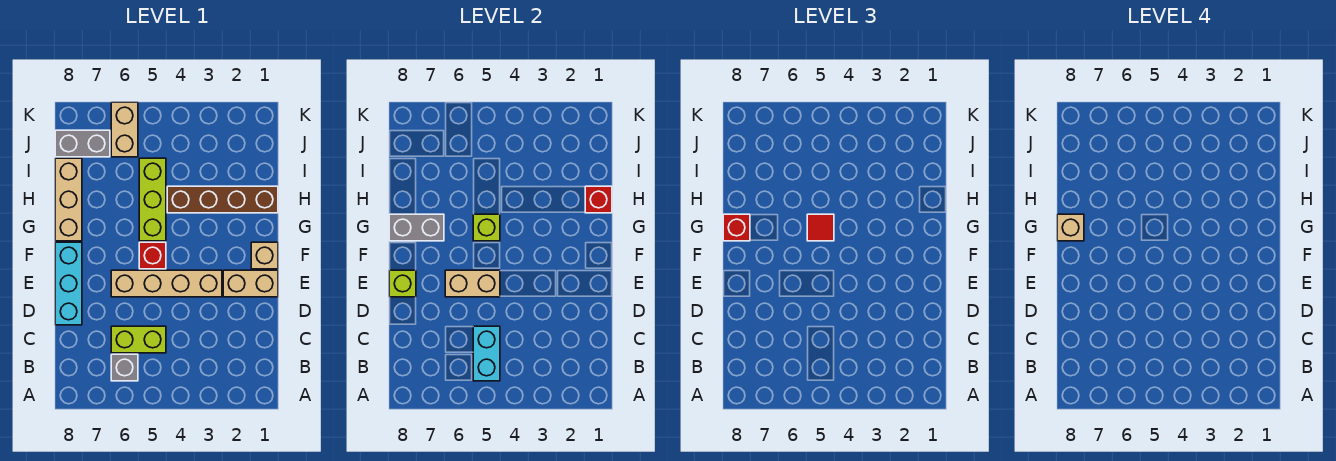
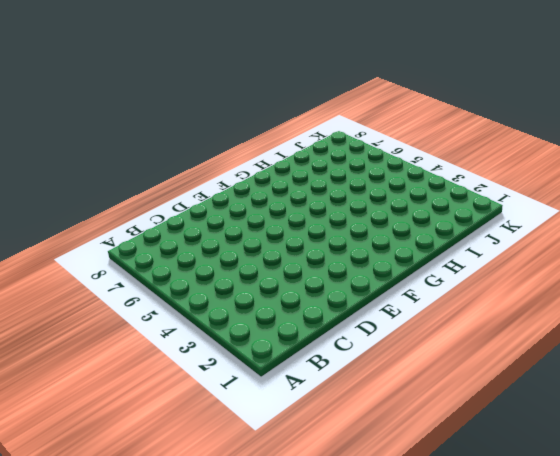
none -> grey brick B6 level 1
none -> lime brick C5:C6 level 1
none -> cyan brick D8:F8 level 1

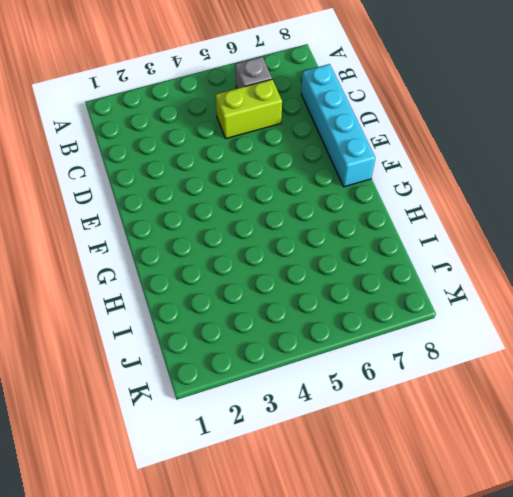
cyan brick C8:F8 level 1 -> cyan brick D8:F8 level 1
none -> tan brick E1:E2 level 1
none -> tan brick E3:E6 level 1
none -> tan brick F1 level 1

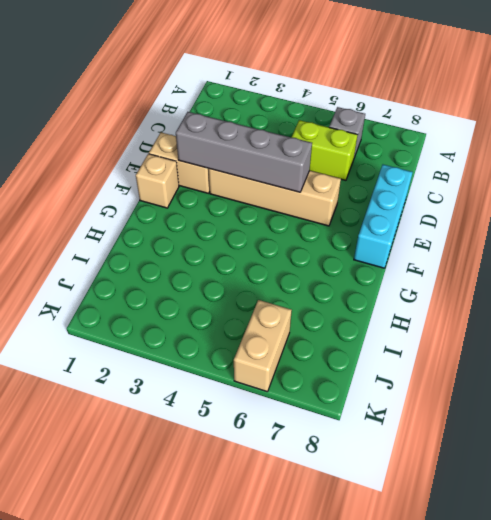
grey brick E2:E5 level 2 -> tan brick E5:E6 level 2
none -> red brick F5 level 1
none -> lime brick G5:I5 level 1
none -> tan brick G8:I8 level 1

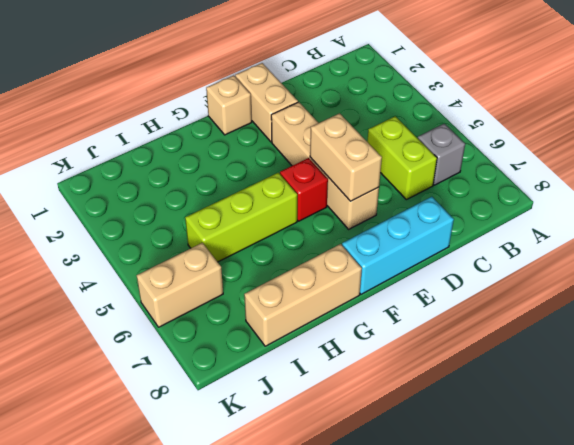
none -> brown brick H1:H4 level 1
none -> grey brick J7:J8 level 1
none -> cyan brick B5:C5 level 2

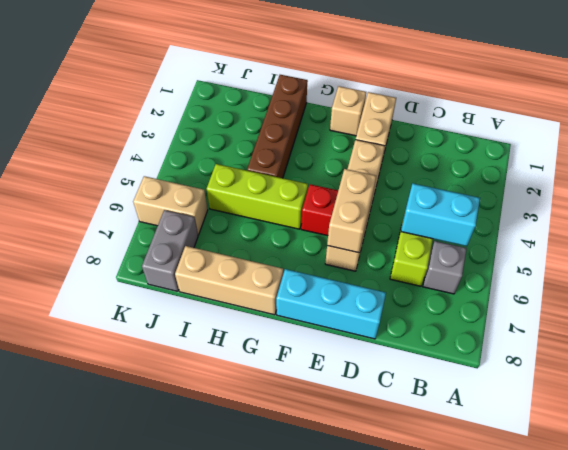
none -> lime brick E8 level 2
none -> lime brick G5 level 2
none -> grey brick G7:G8 level 2

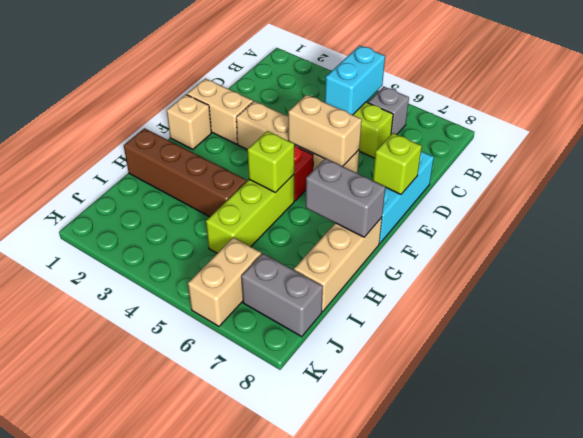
none -> red brick H1 level 2
none -> red tile G5 level 3
none -> red brick G8 level 3

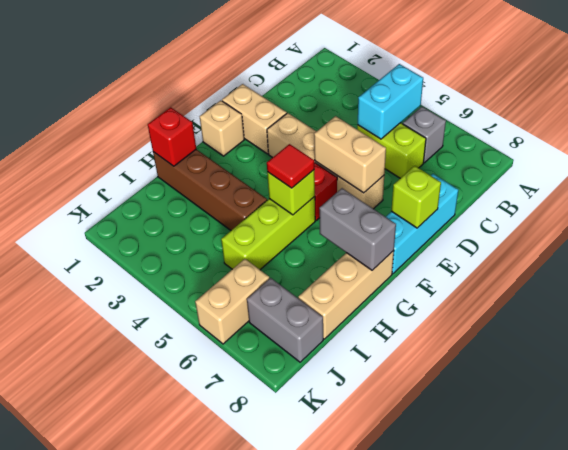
none -> red brick G8 level 3
none -> tan brick G8 level 4

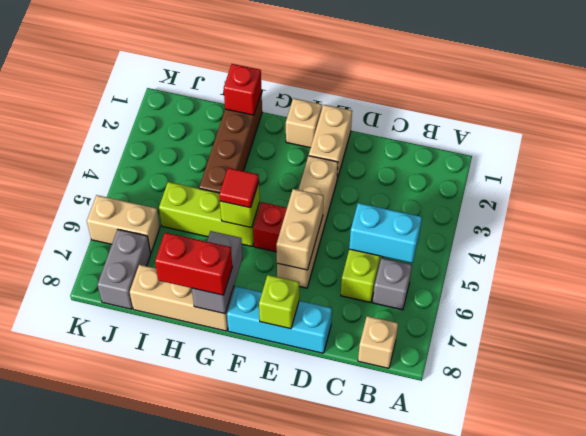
tan brick B8 level 1 -> tan brick G8 level 4
red brick G8:H8 level 3 -> red brick G8 level 3

